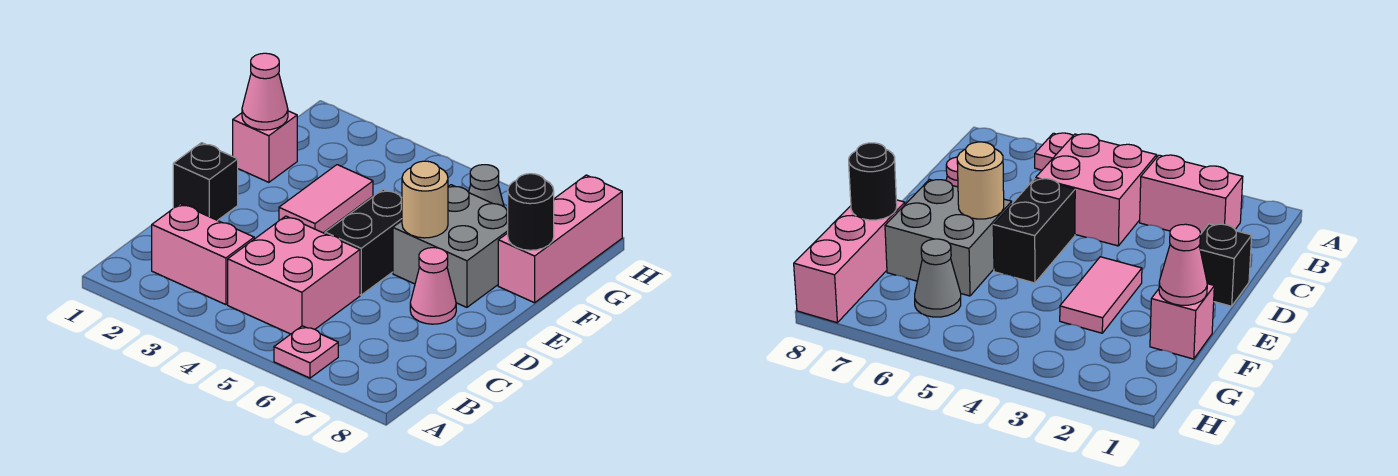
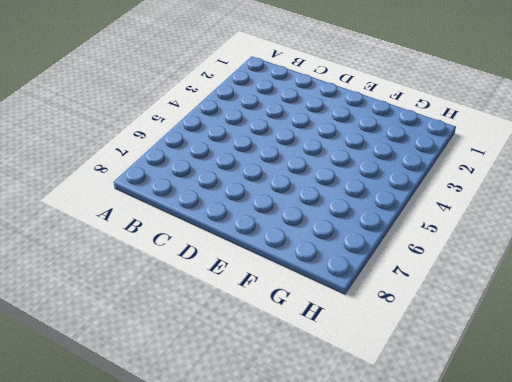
none -> pink plate A6 level 1
none -> pink brick B2:B3 level 1
none -> pink brick B4:C5 level 1

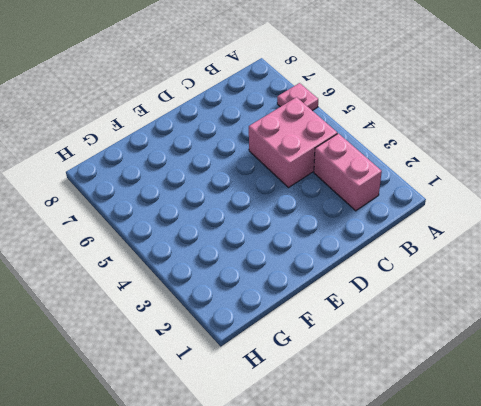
none -> black brick D1 level 1
none -> black brick D5:E5 level 1
none -> pink cone D7 level 1

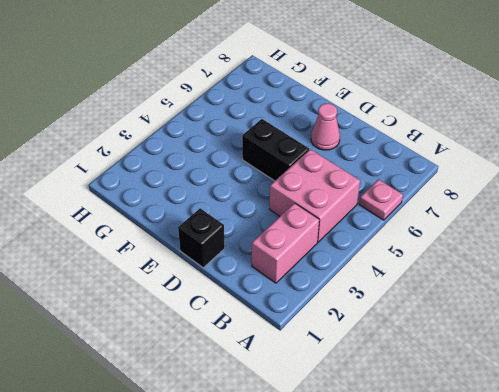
none -> pink tile E3:F3 level 1
none -> grey brick E6:F7 level 1
none -> pink brick F1 level 1

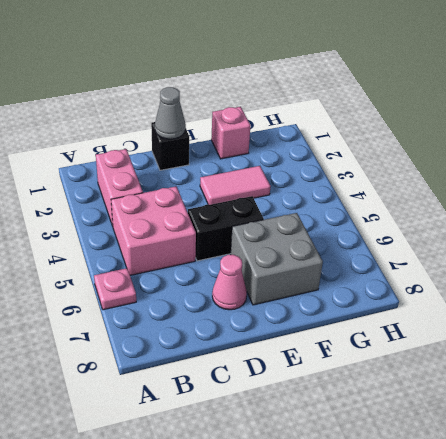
grey cone D1 level 2 -> grey cone G6 level 1
none -> pink brick F8:H8 level 1
none -> tan round brick E6 level 2
none -> pink cone F1 level 2

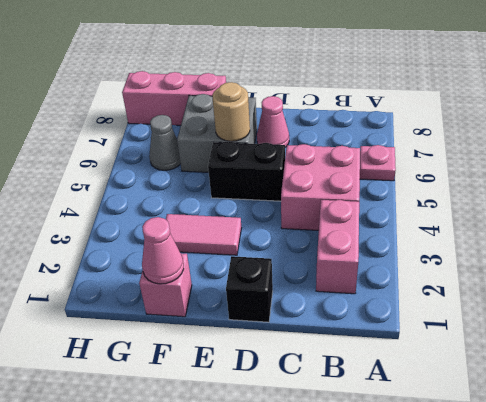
none -> black round brick F8 level 2

